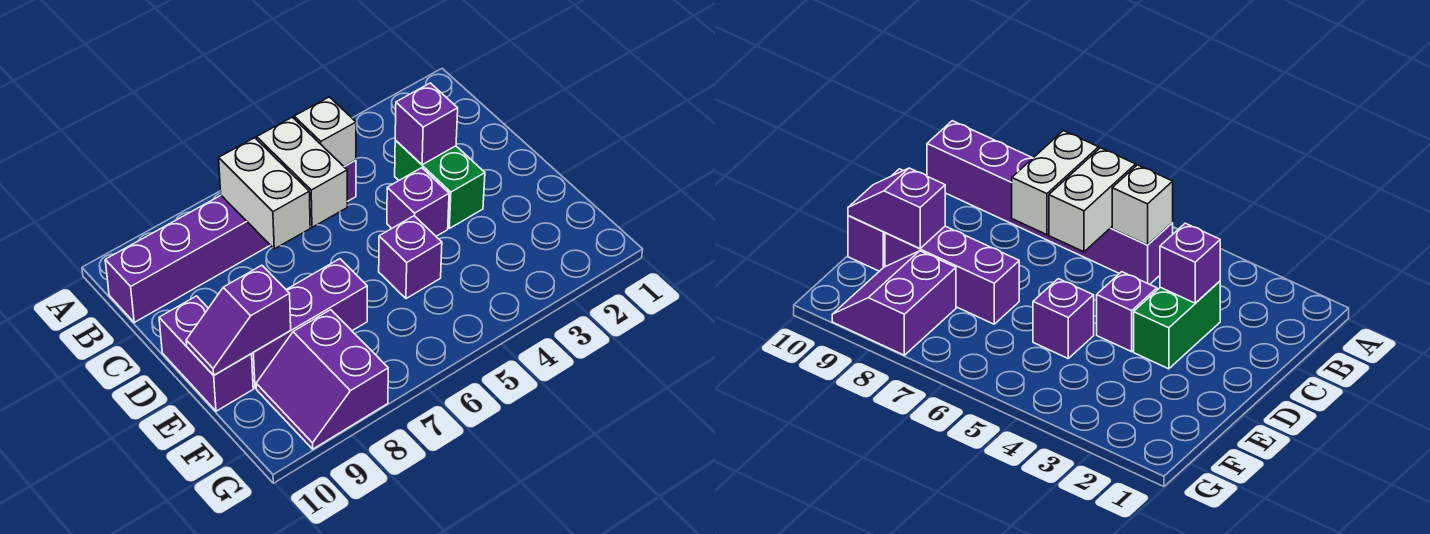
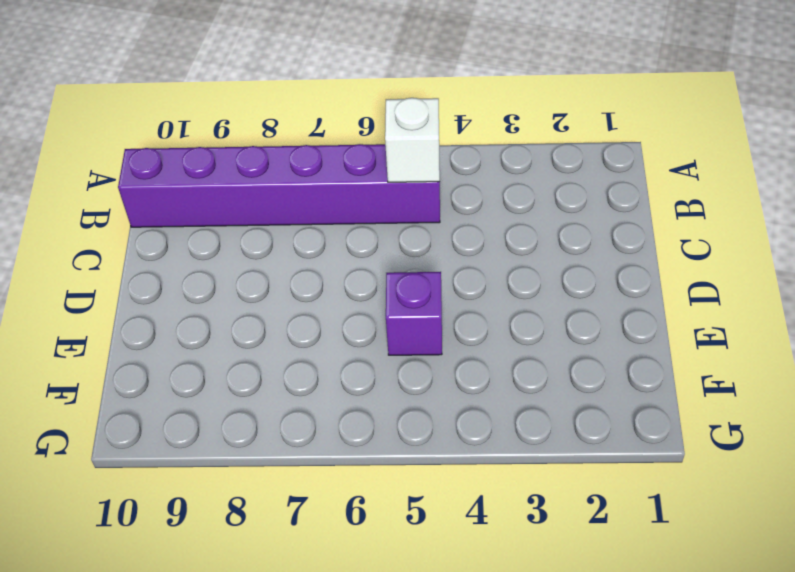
none -> green brick C3:D3 level 1
none -> purple brick D4 level 1
none -> purple brick D10:E10 level 1

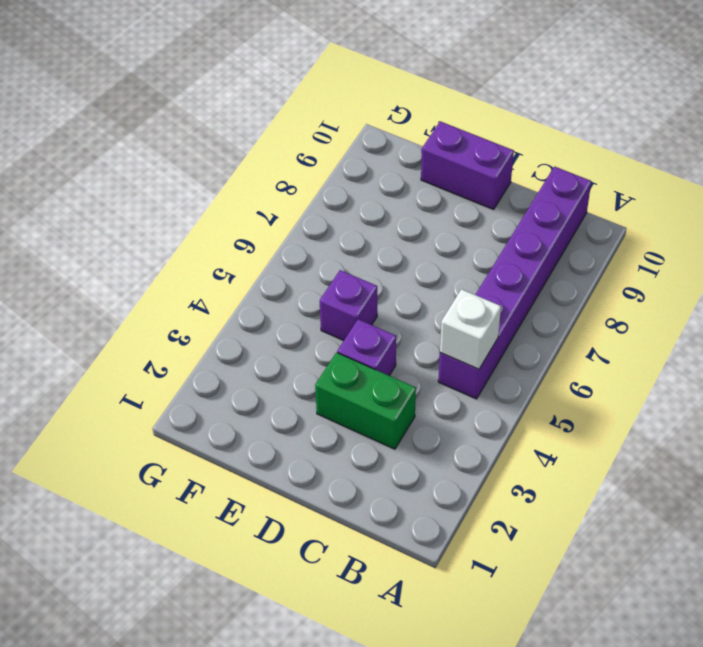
none -> purple brick E7:E9 level 1
none -> purple slope F8:G9 level 1 top 8
none -> white brick B6:C6 level 2

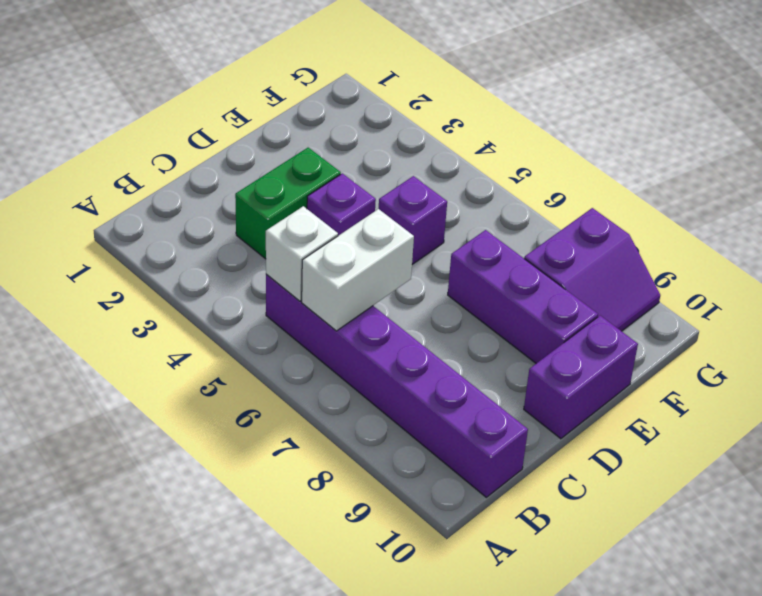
none -> white brick B7:C7 level 2
none -> purple brick C3 level 2
none -> purple slope E9:E10 level 2 top 9

